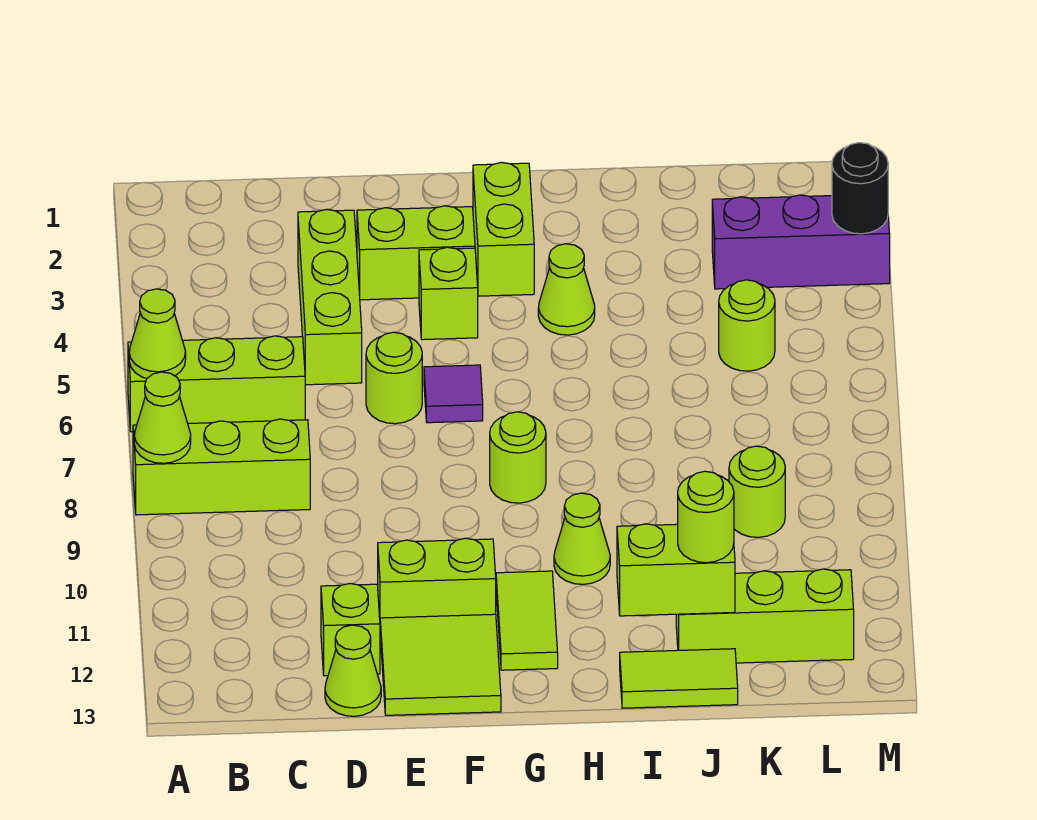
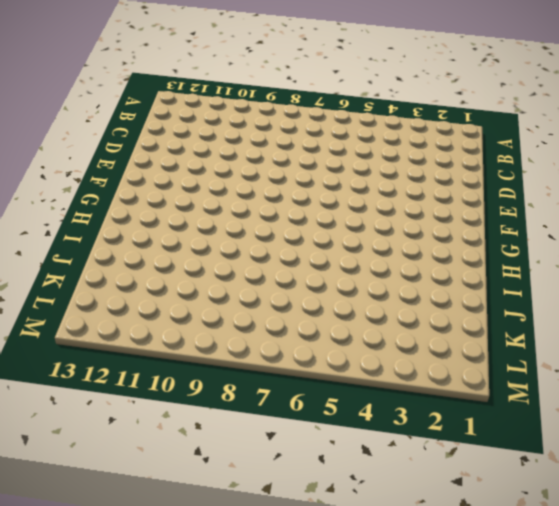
none -> lime brick A6:C6 level 1
none -> lime brick A8:C8 level 1
none -> lime brick D3:D5 level 1

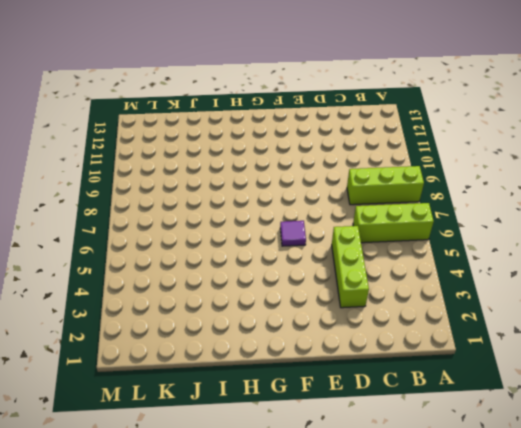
none -> lime brick D12 level 1
none -> lime cone D13 level 1
none -> lime brick E3:F3 level 1

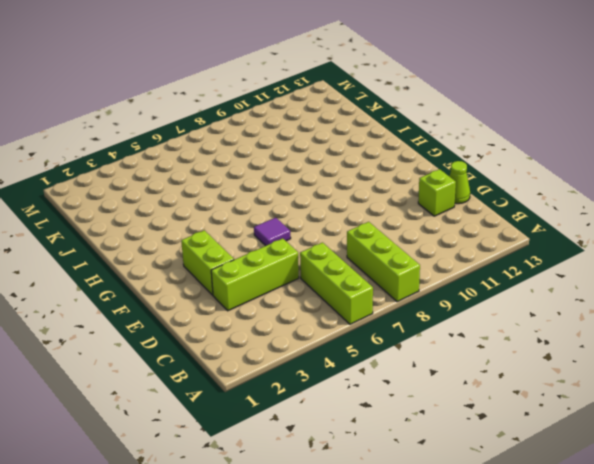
none -> lime round brick E6 level 1
none -> lime brick E11:F11 level 1
none -> lime tile E12:F13 level 1

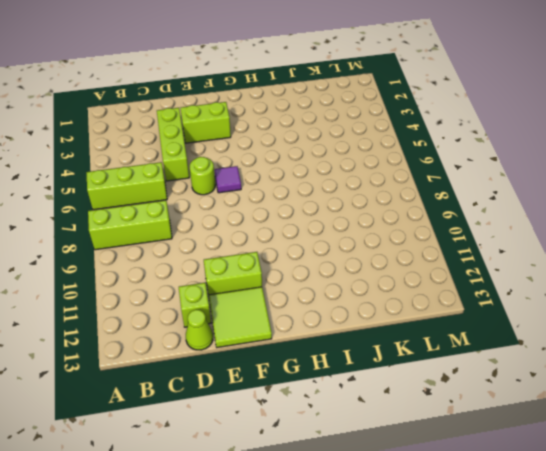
none -> lime brick F4 level 1
none -> lime brick G2:G3 level 1
none -> lime round brick G8 level 1

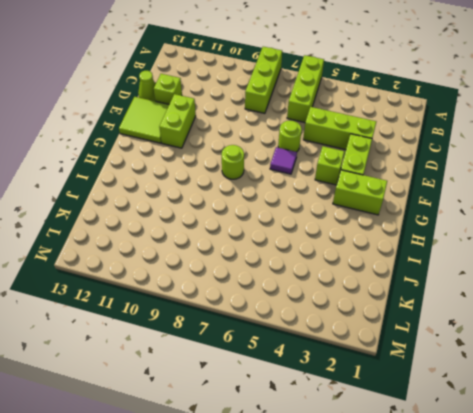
none -> lime tile G11:G12 level 1
none -> lime cone H4 level 1
none -> lime cone H10 level 1

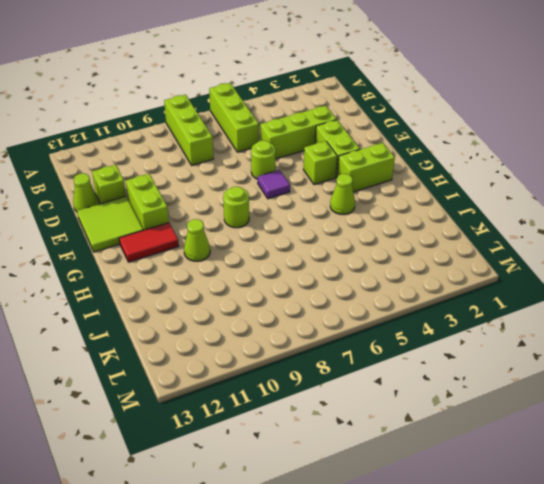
red tile G11:G12 level 1 -> lime tile G11:G12 level 1
none -> lime tile I13:J13 level 1
none -> lime brick J12:L12 level 1
none -> purple brick K3:M3 level 1

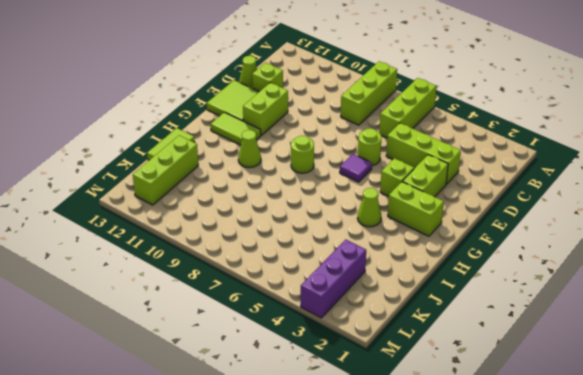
none -> lime round brick K5 level 1
none -> lime round brick K9 level 1
none -> lime cone A6 level 2

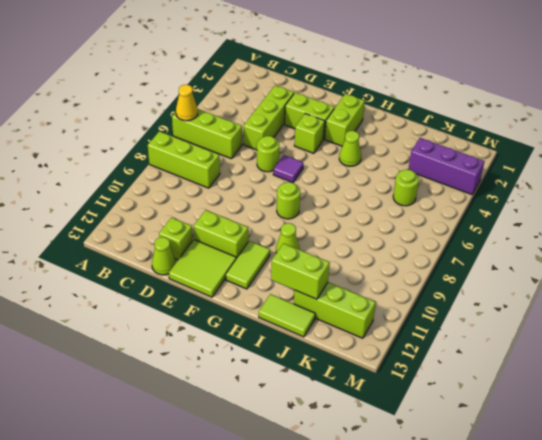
yellow cone A6 level 2 -> lime cone A6 level 2
none -> lime round brick K9 level 1
none -> lime cone A8 level 2
none -> black round brick M3 level 2

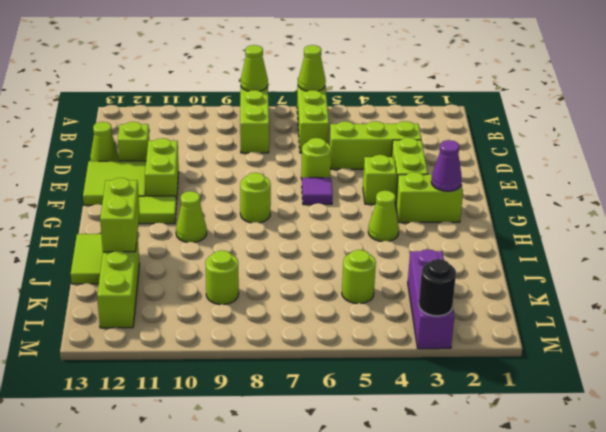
purple cone G2 level 2 -> none
none -> lime round brick J12 level 3

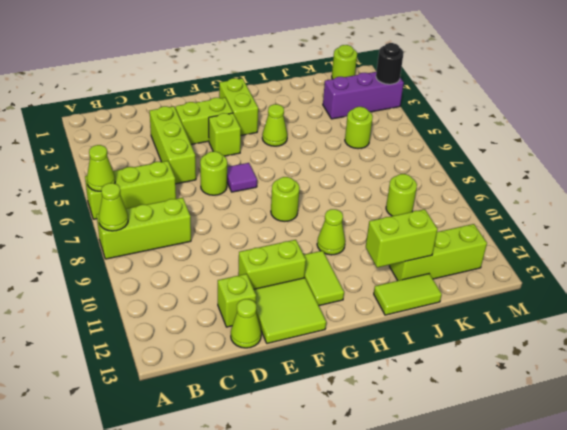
lime round brick L1 level 1 -> lime round brick J12 level 3

